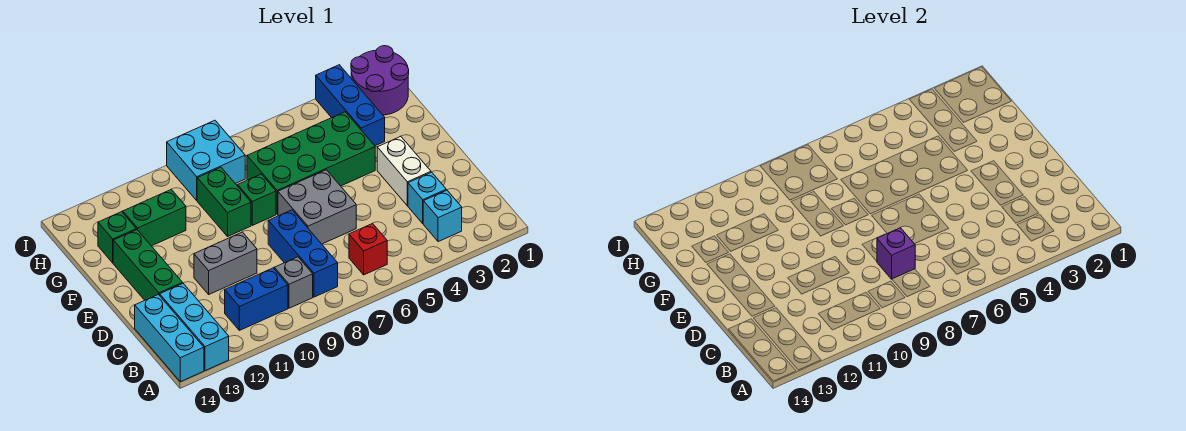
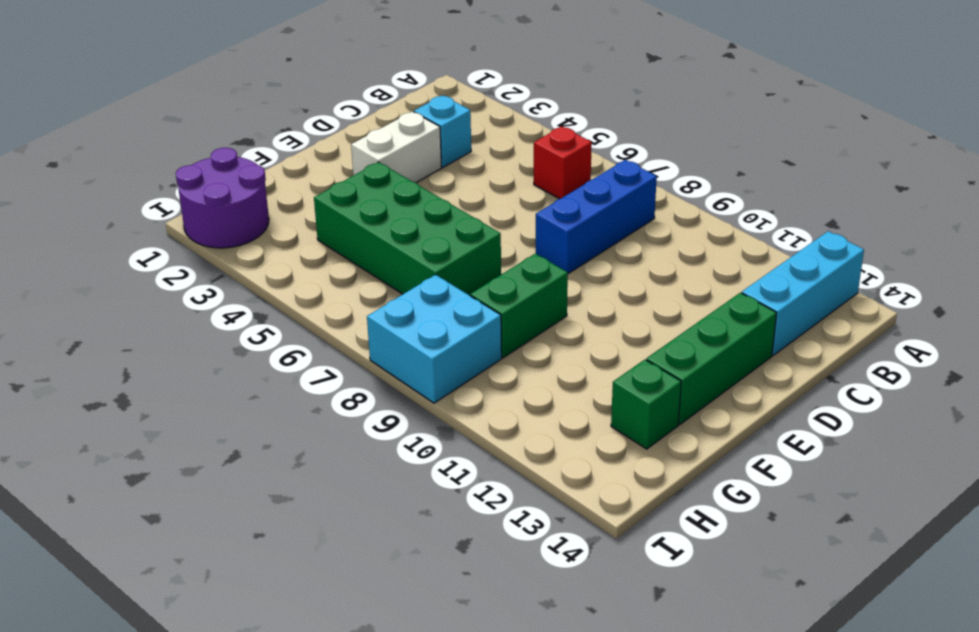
none -> cyan brick A14:C14 level 1
none -> cyan brick B3 level 1
none -> grey brick B9 level 1

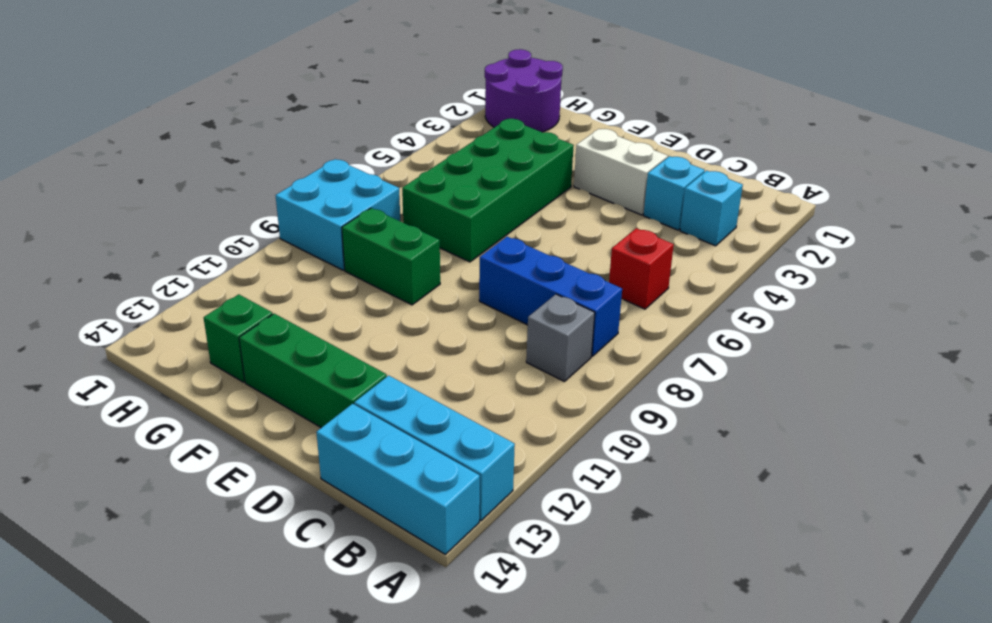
none -> blue brick B10:B11 level 1
none -> grey brick D6:E7 level 1
none -> grey brick D10:D11 level 1

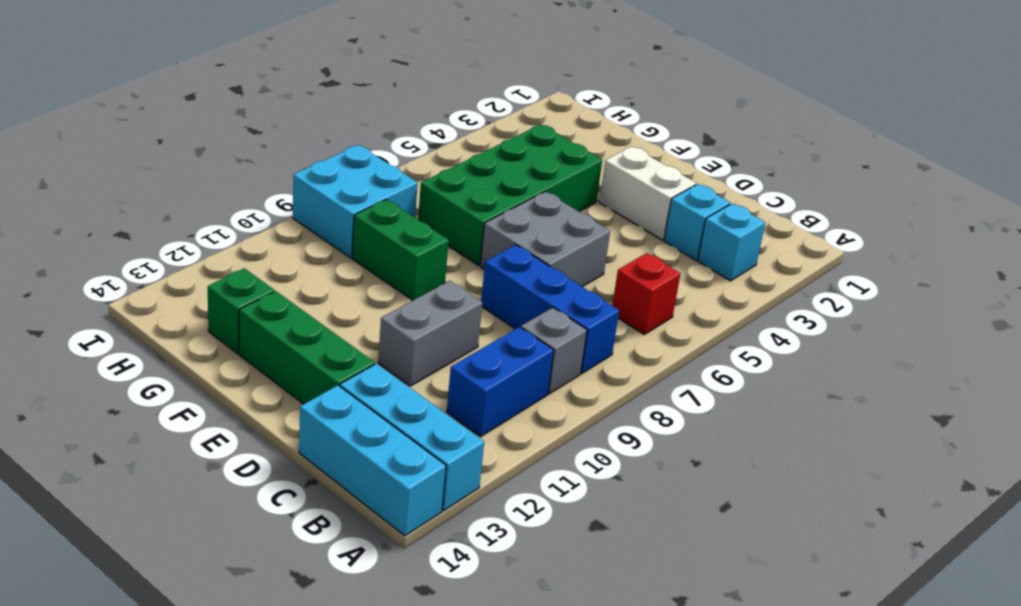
none -> green brick F8 level 1
none -> blue brick G3:I3 level 1
none -> green brick G11:G12 level 1

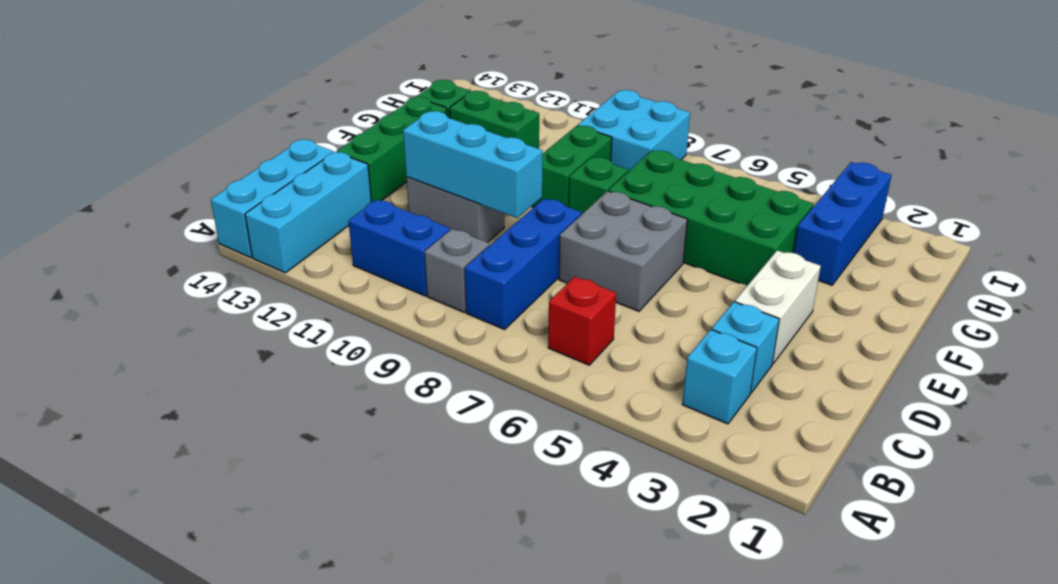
cyan brick D9:D11 level 2 -> none
none -> purple round brick H1:I2 level 1
none -> purple brick C8 level 2

